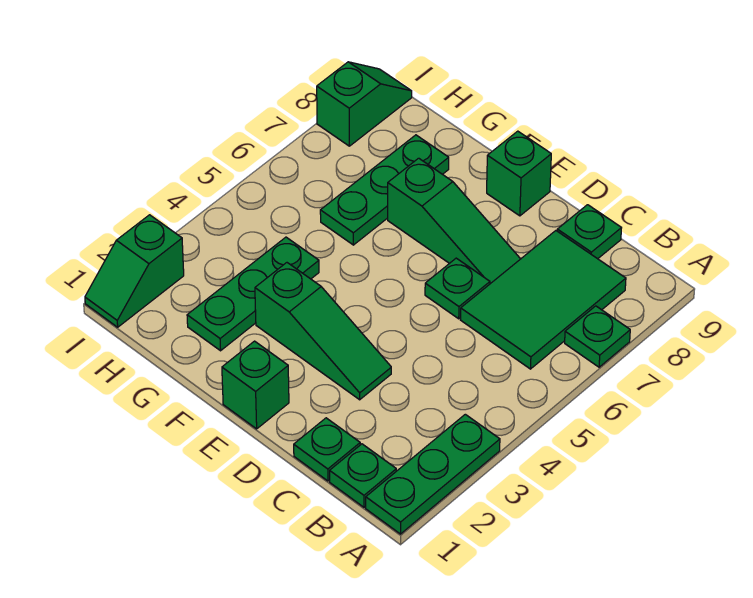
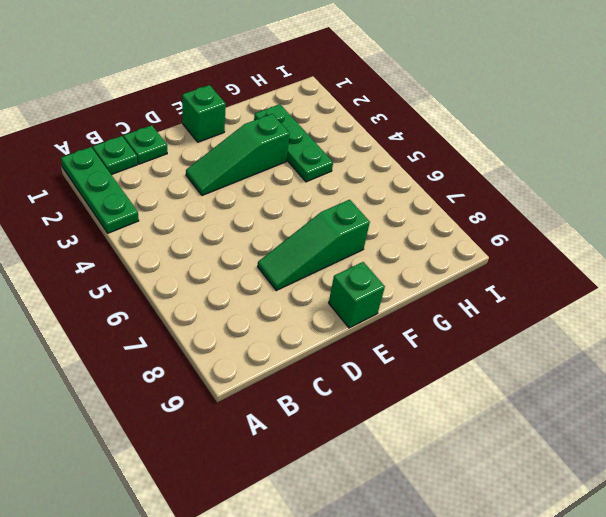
none -> green plate A7 level 1
none -> green tile B6:C8 level 1
none -> green plate C9 level 1

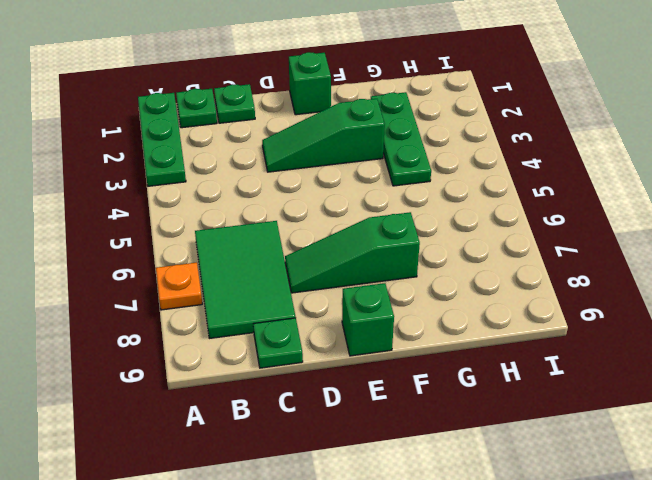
orange plate A7 level 1 -> green plate A7 level 1
none -> green plate D6 level 1
none -> green plate G6:G8 level 1
none -> green slope I1:I2 level 1 top 2

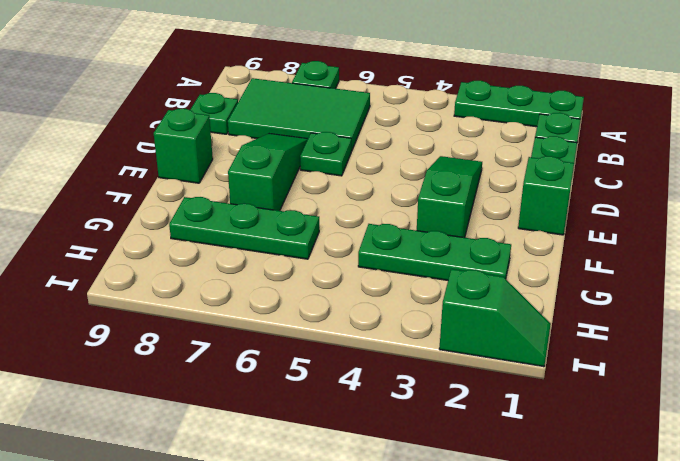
none -> green slope I8:I9 level 1 top 8

